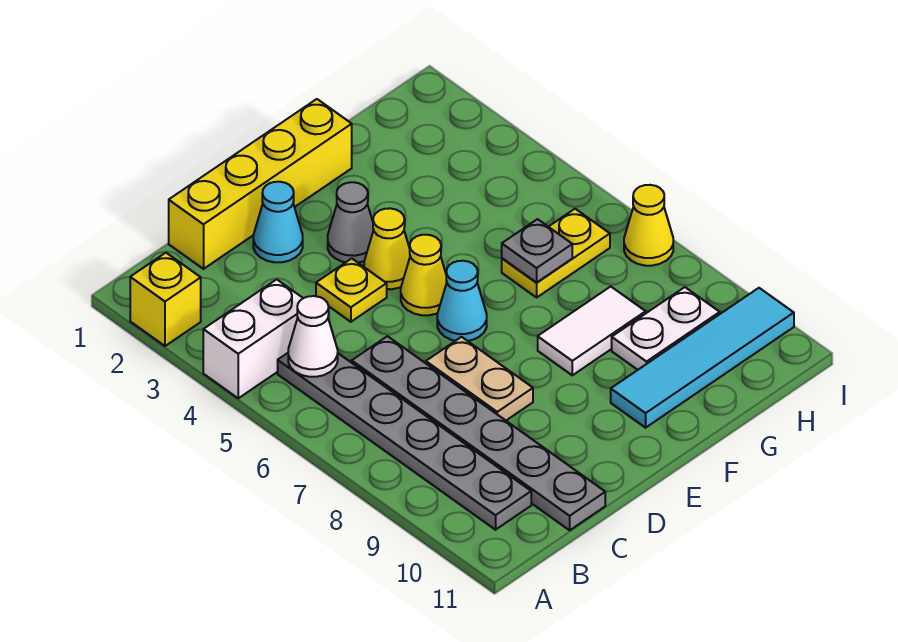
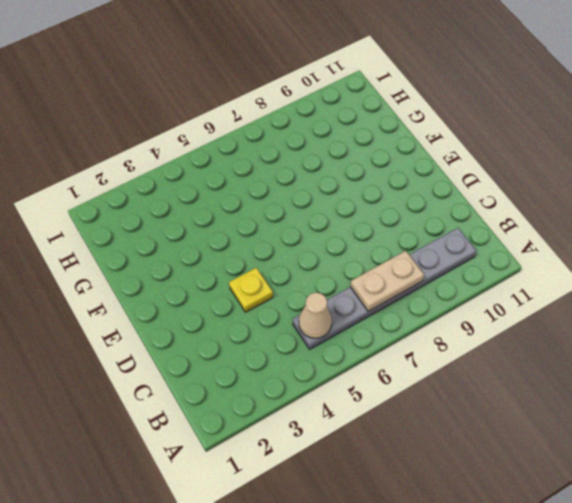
tan cone B5 level 2 -> white cone B5 level 2
tan plate B7:B8 level 2 -> tan plate D7:D8 level 1
none -> yellow brick A2 level 1
none -> white brick A4:B4 level 1
none -> yellow brick C1:F1 level 1

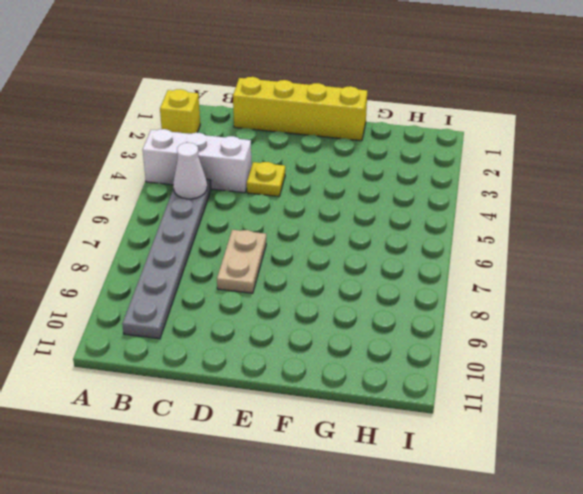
white brick A4:C4 level 1 -> white brick A4:B4 level 1
none -> grey plate C6:C11 level 1
none -> cyan cone D2 level 1
none -> grey cone E3 level 1

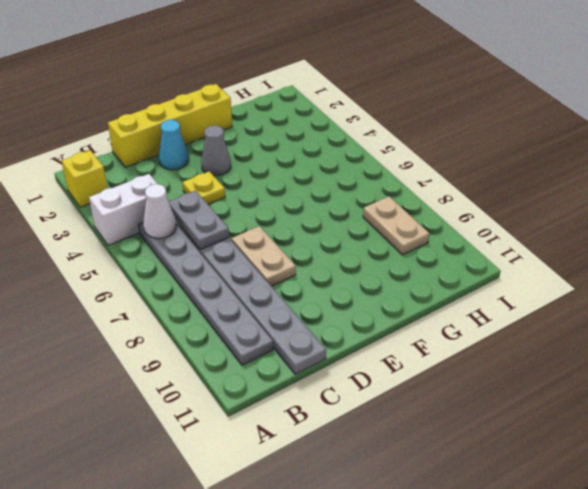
grey plate C5:C6 level 2 -> none
tan plate H8:H9 level 1 -> white plate G9:H9 level 1
none -> yellow cone E4 level 1
none -> yellow cone E5 level 1
none -> cyan cone E6 level 1

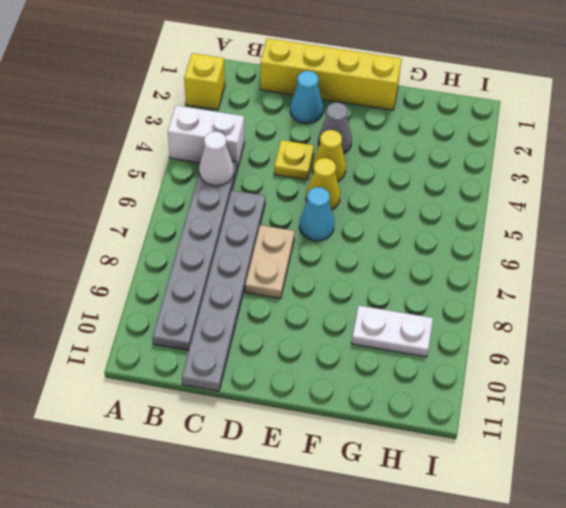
none -> white tile F8:G8 level 1
none -> cyan tile F10:I10 level 1
none -> yellow plate G6:H6 level 1

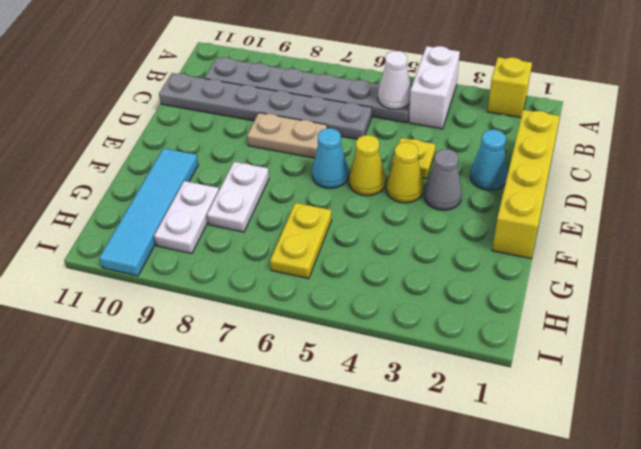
white plate F8:G8 level 1 -> white tile F8:G8 level 1
none -> yellow cone I7 level 1
none -> grey plate G6 level 2

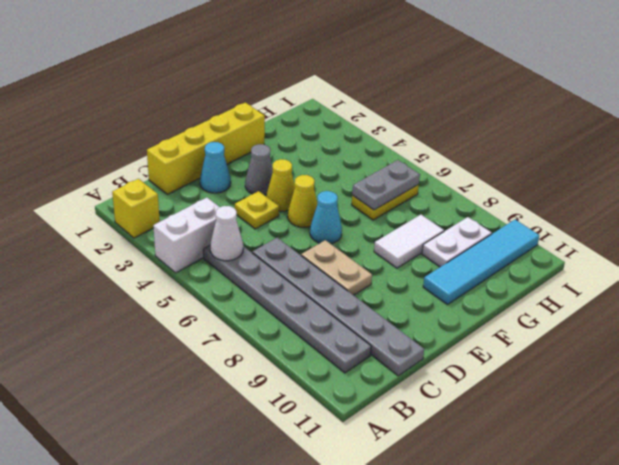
grey plate G6:H6 level 2 -> grey plate G6 level 2
none -> yellow cone I7 level 1

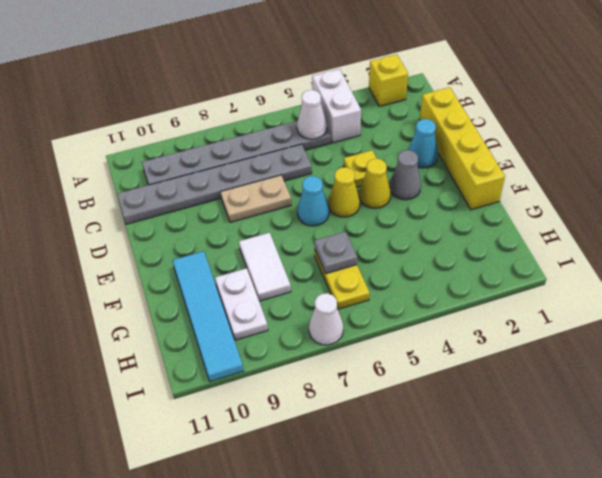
white cone I7 level 1 -> yellow cone I7 level 1

